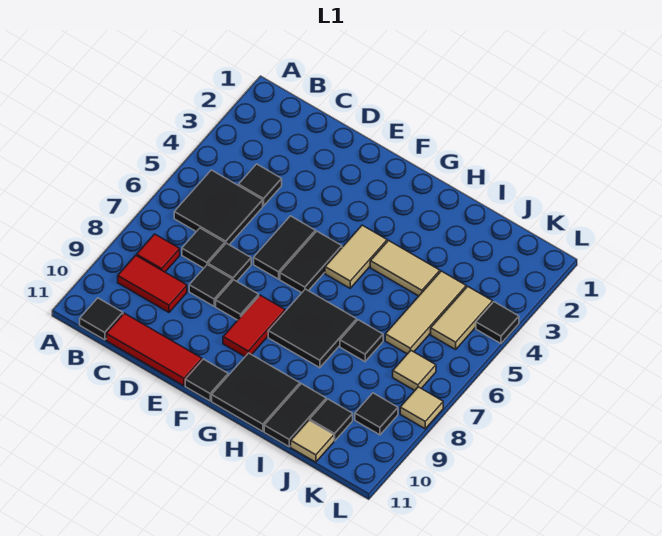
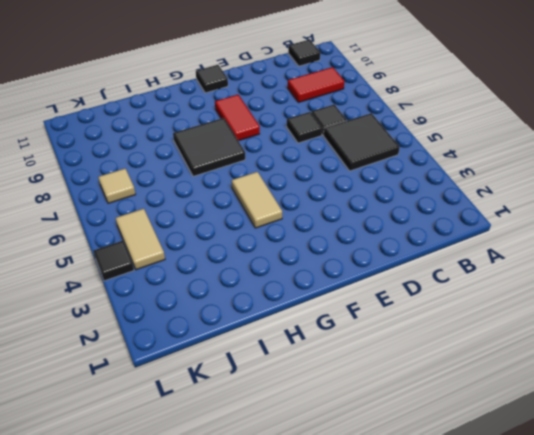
none -> red tile B8 level 1
none -> black tile C4 level 1
none -> red tile C11:E11 level 1

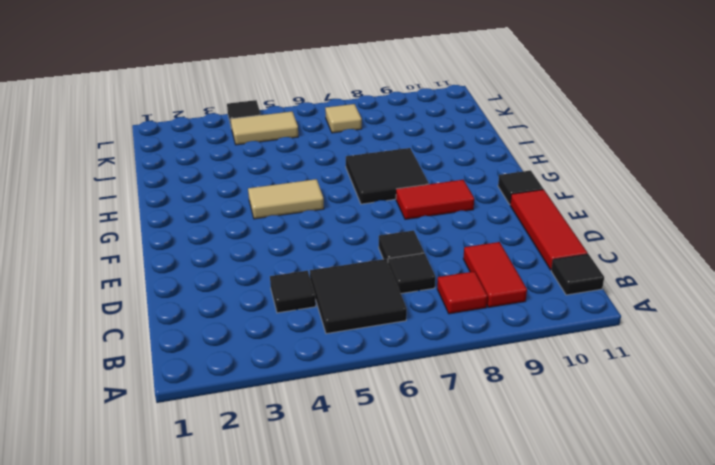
none -> black tile D8 level 1
none -> black tile E5:E6 level 1
none -> black tile E8 level 1

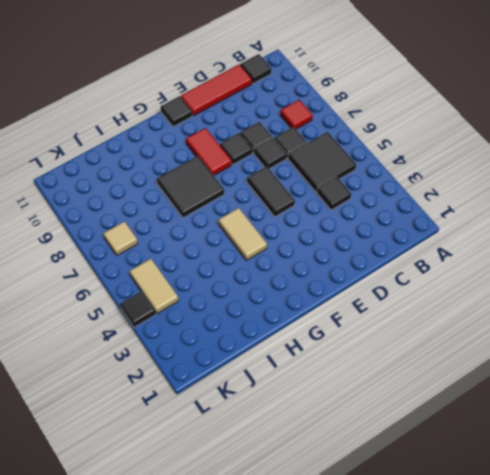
none -> red tile B9:C9 level 1
none -> black tile F5:F6 level 1
none -> black tile G10:H11 level 1

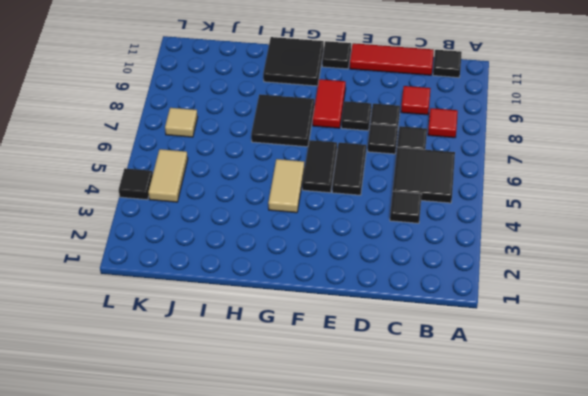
red tile C9 level 1 -> red tile B9:C9 level 1
none -> tan tile H4:I4 level 1
none -> black tile I7 level 1
none -> black tile I10:I11 level 1

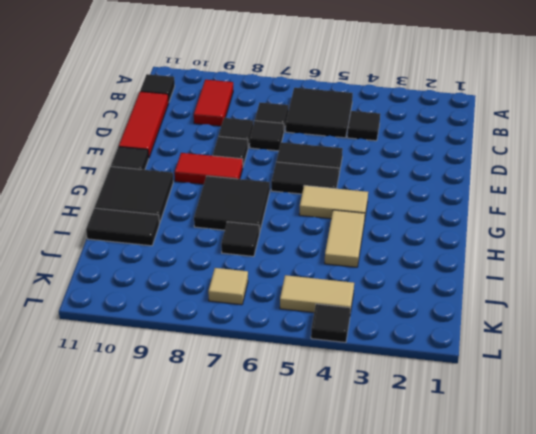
none -> red tile B8 level 1
none -> tan tile J4:J6 level 1
none -> black tile J10 level 1

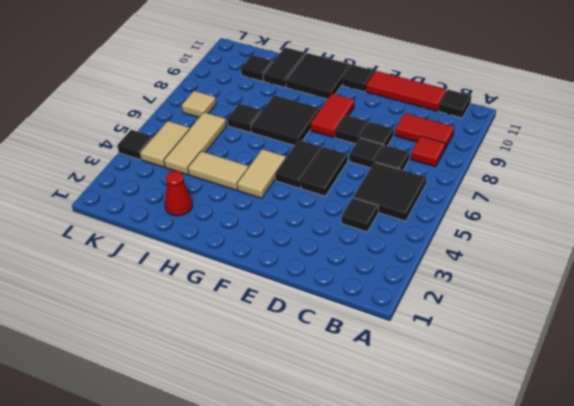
red cone I2 level 1 -> none
none -> tan tile J11 level 1
none -> black tile K9 level 1
none -> tan tile L8 level 1

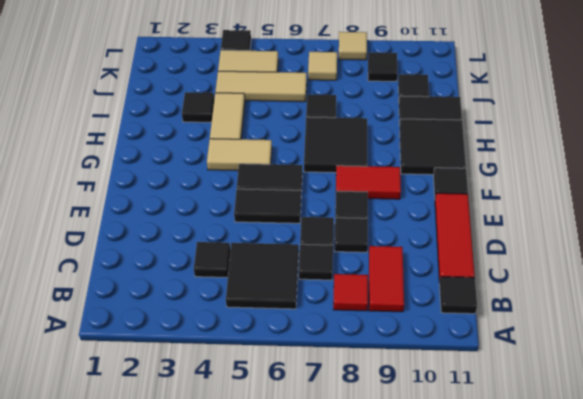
black tile I3 level 1 -> none
none -> tan tile J11 level 1

